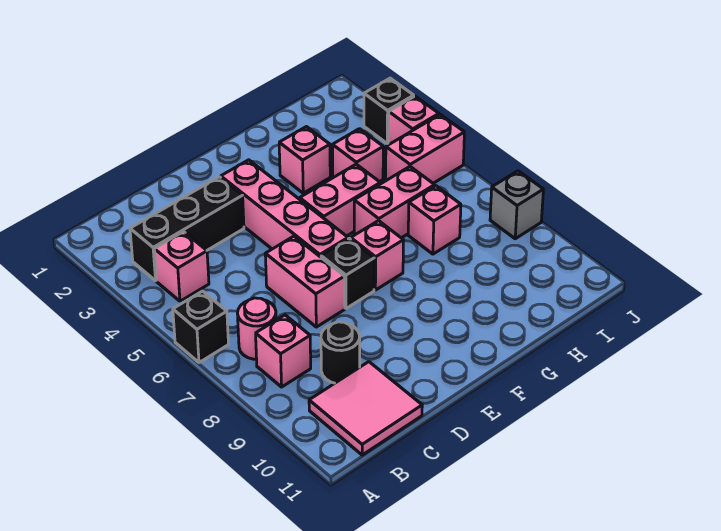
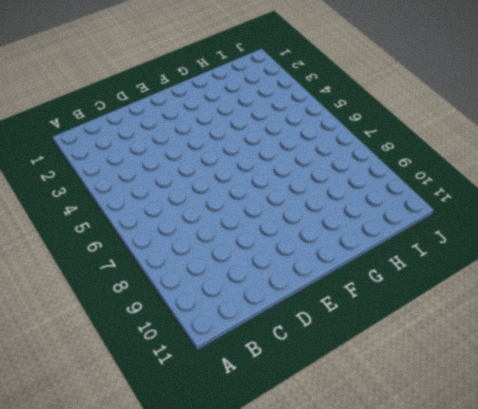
none -> black brick A6 level 1
none -> black brick B3:D3 level 1
none -> pink brick B4 level 1

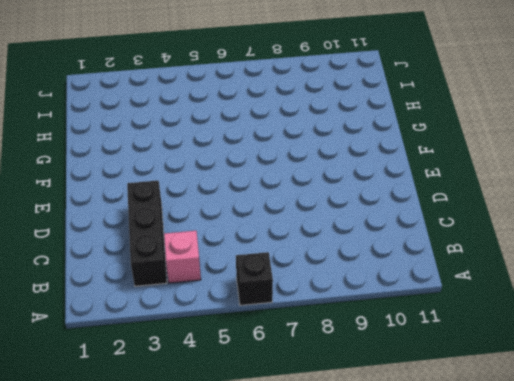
none -> pink round brick B7 level 1
none -> pink brick B8 level 1
none -> pink tile B10:C11 level 1

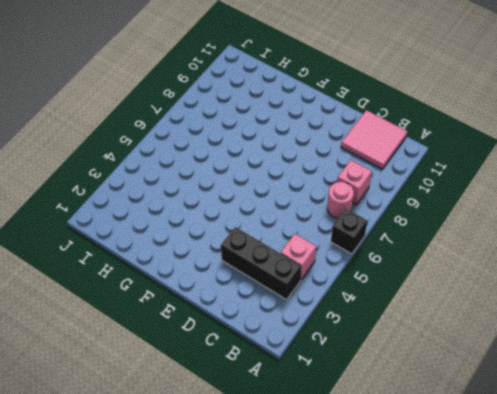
none -> black round brick C9 level 1
none -> pink brick D6:D7 level 1
none -> pink brick E3:E6 level 1

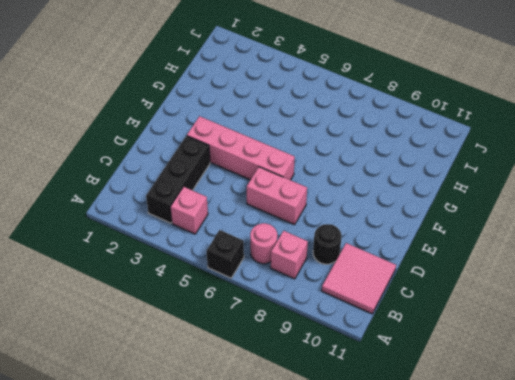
none -> black brick E7 level 1
none -> pink brick F5:G5 level 1
none -> pink brick F7 level 1

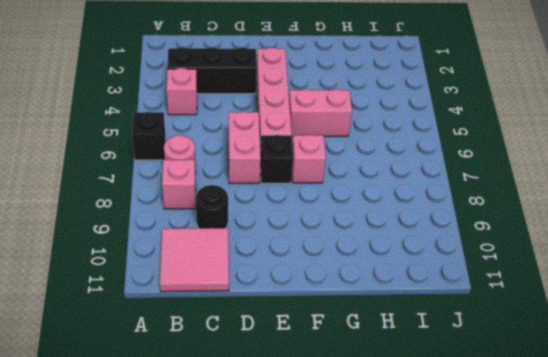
none -> pink brick G3 level 1
none -> pink brick G6:H6 level 1
none -> pink brick H4 level 1

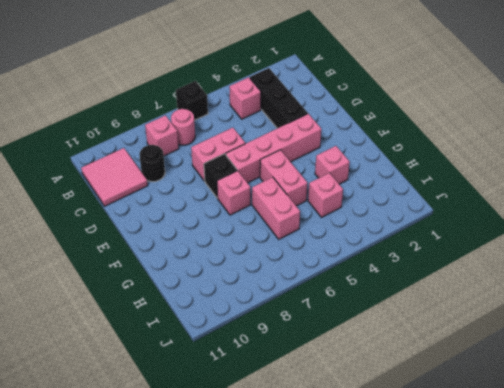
none -> pink brick H7 level 1
none -> pink brick I5:J5 level 1
none -> black brick J3 level 1

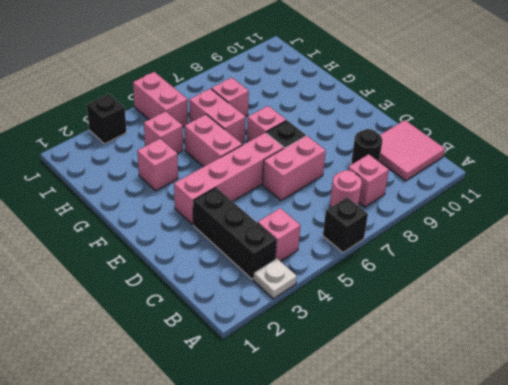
white plate A3 level 1 -> none
none -> pink brick J4 level 1
none -> grey brick J8 level 1

